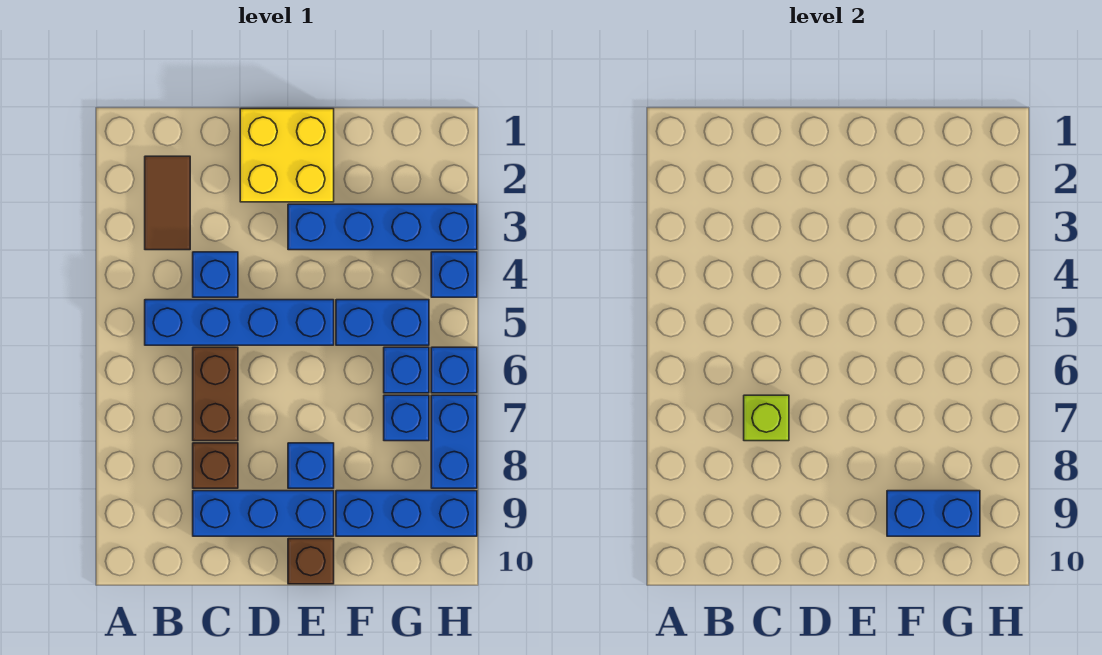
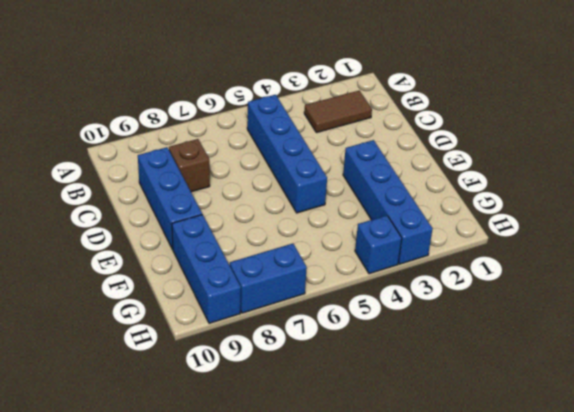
none -> blue brick C4 level 1
none -> brown brick C6:C7 level 1
none -> yellow brick D1:E2 level 1

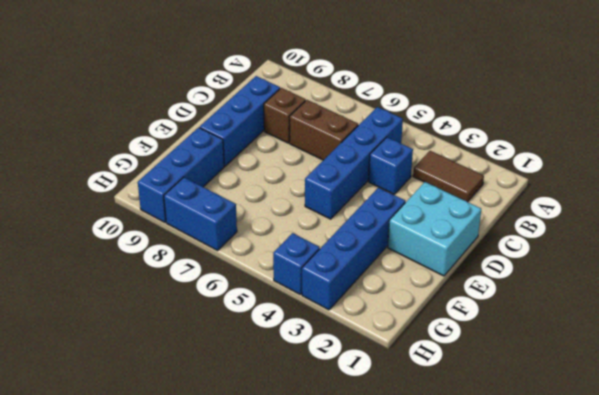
cyan brick D1:E2 level 1 -> yellow brick D1:E2 level 1
none -> blue brick E8 level 1
none -> brown brick E10 level 1
none -> blue brick F5:G5 level 1

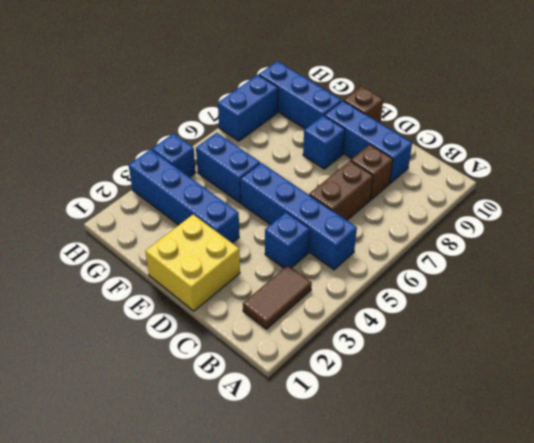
none -> blue brick G6 level 1
none -> blue brick G7 level 1
none -> blue brick H6 level 1

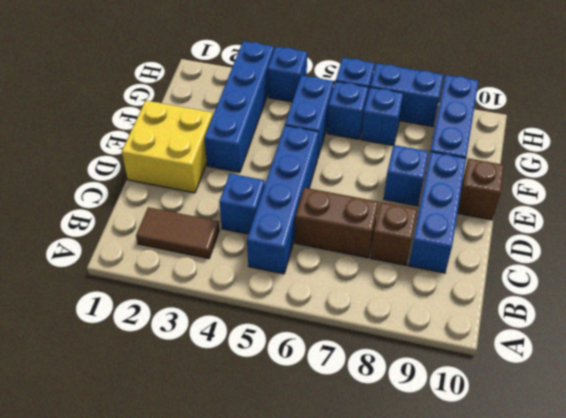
none -> lime brick C7 level 2
none -> blue brick F9:G9 level 2

